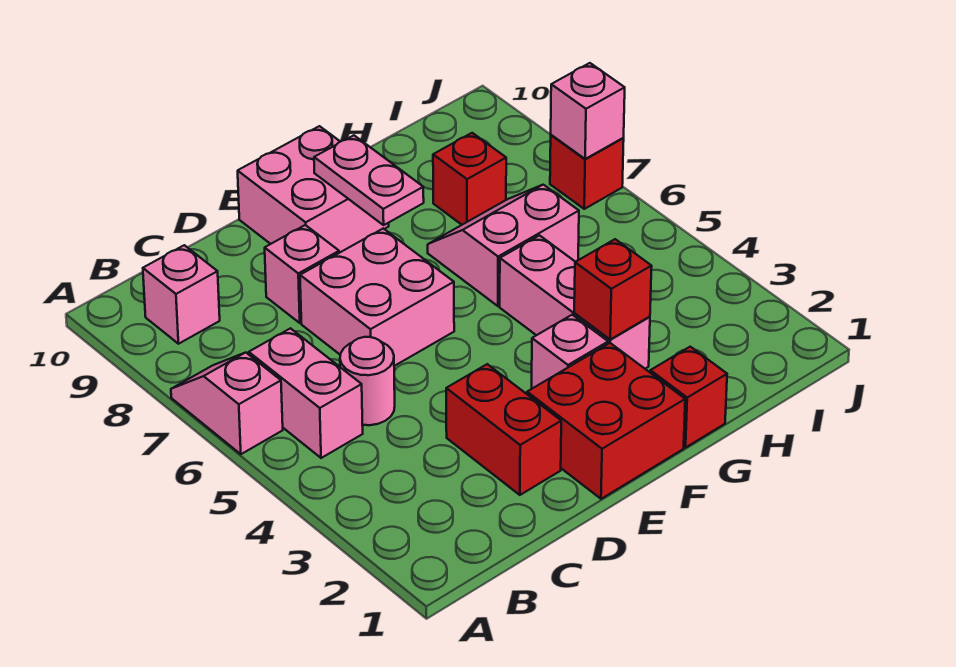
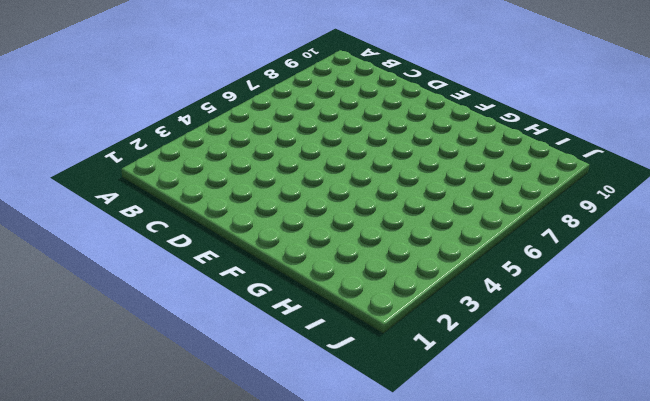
none -> pink slope A6:A7 level 1 top 6
none -> pink brick B5:B6 level 1
none -> pink brick B9 level 1

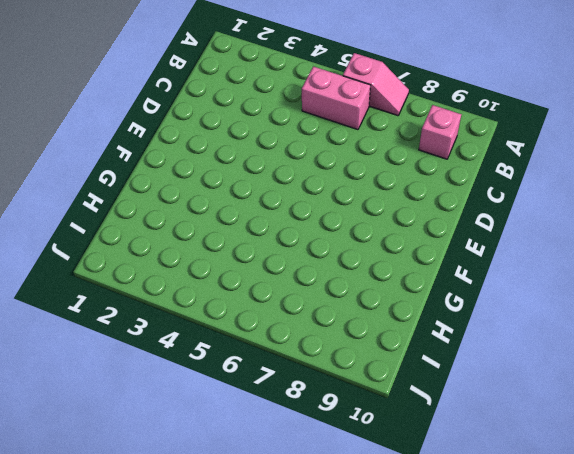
none -> pink round brick C5 level 1
none -> red brick D2:D3 level 1
none -> pink brick D6:E7 level 1

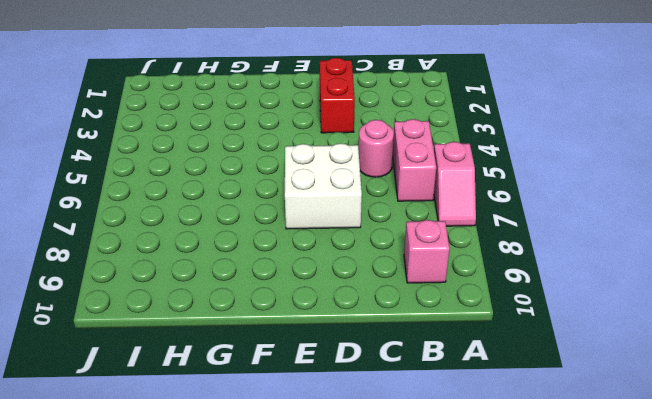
white brick D6:E7 level 1 -> pink brick D6:E7 level 1
none -> pink brick D8 level 1
none -> red brick E1:F2 level 1
none -> pink brick E9:F10 level 1

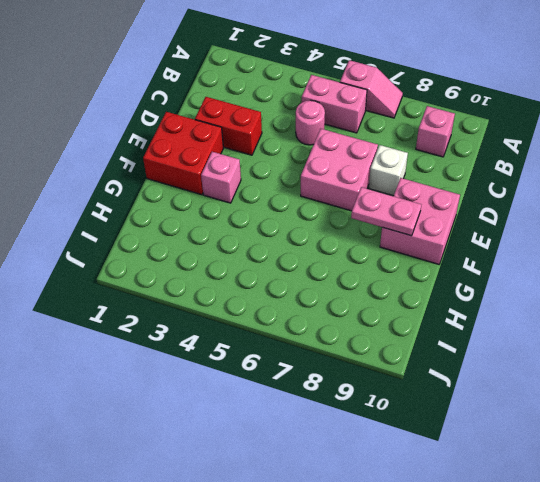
white brick D8 level 1 -> pink brick D8 level 1
none -> red brick G1 level 1
none -> pink brick G3:G5 level 1
none -> pink slope G6:H7 level 1 top 6

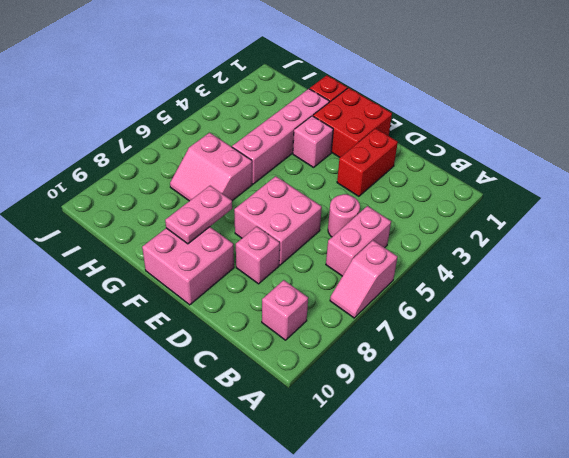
pink brick G2:G5 level 1 -> pink brick G3:G5 level 1
none -> red brick H8 level 1
none -> red brick J7 level 1
none -> red brick G3 level 2

